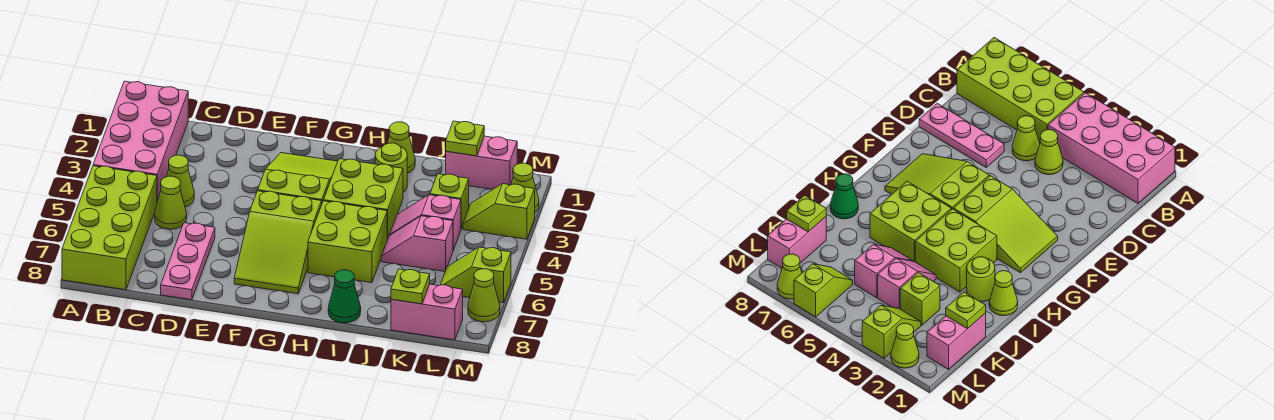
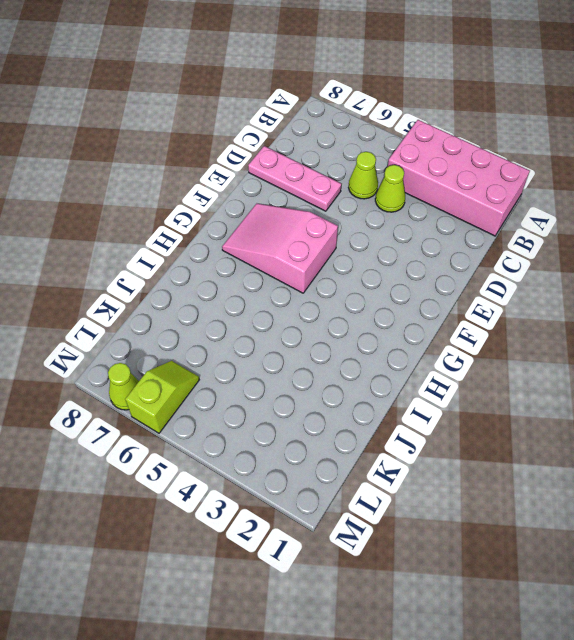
pink slope F5:G7 level 1 top 5 -> lime slope F5:G7 level 1 top 5
none -> lime brick A5:B8 level 1
none -> lime slope F2:G4 level 1 top 4
none -> lime brick H3:I4 level 1

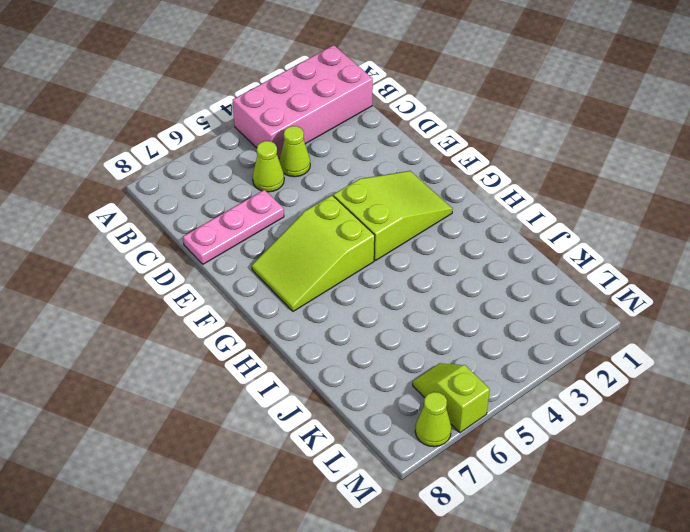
none -> lime brick A5:B8 level 1
none -> lime brick H3:I4 level 1
none -> lime brick H5:I6 level 1

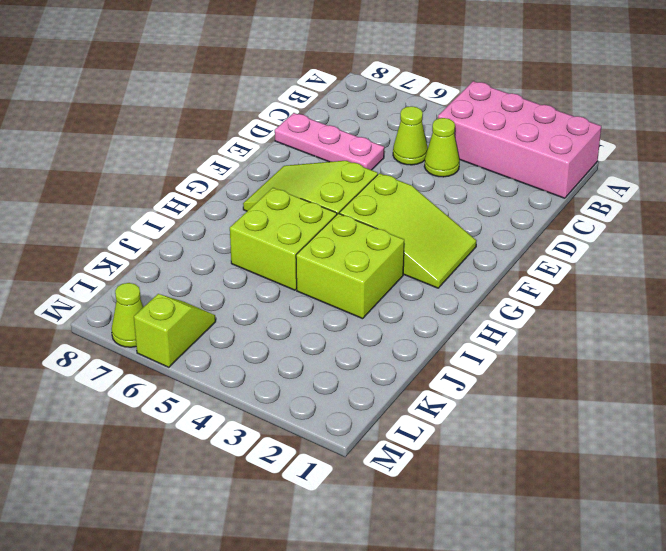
none -> lime brick A5:B8 level 1
none -> lime cone I1 level 1
none -> lime round brick I2 level 1

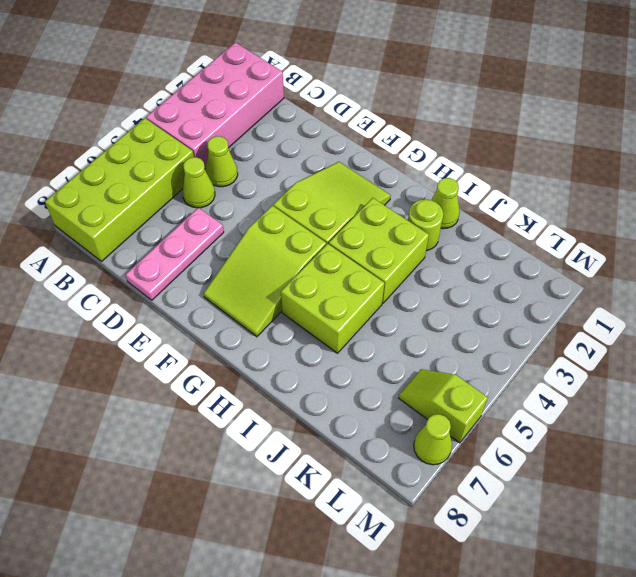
none -> green cone I8 level 1
none -> pink slope J4:K4 level 1 top K
none -> pink slope J5:K5 level 1 top K

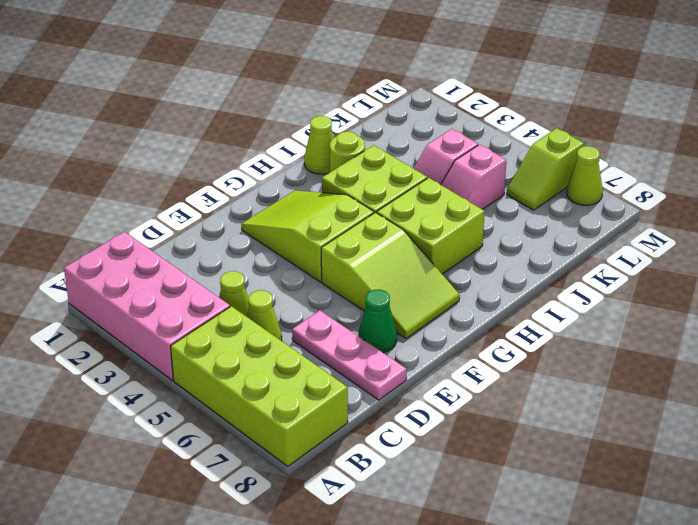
green cone E7 level 1 -> green cone I8 level 1
none -> pink brick K1:L1 level 1
none -> lime brick K3 level 1
none -> pink brick K8:L8 level 1

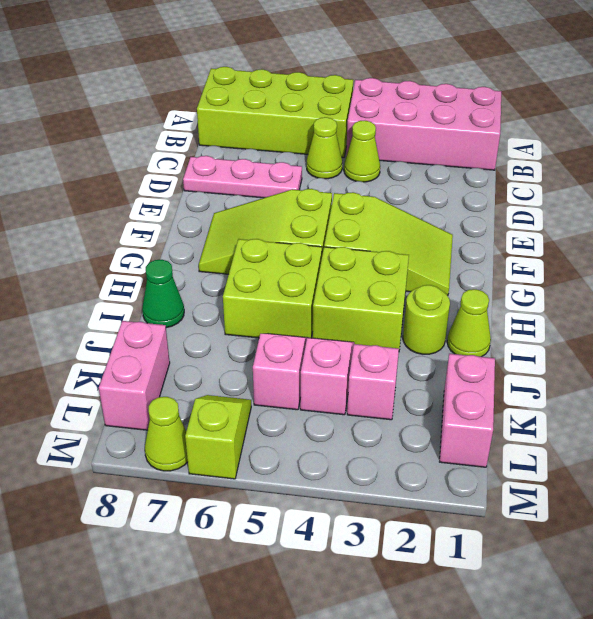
pink brick K3 level 1 -> lime brick K3 level 1
none -> lime slope L3:M3 level 1 top M
none -> lime cone M2 level 1
none -> lime plate K1 level 2

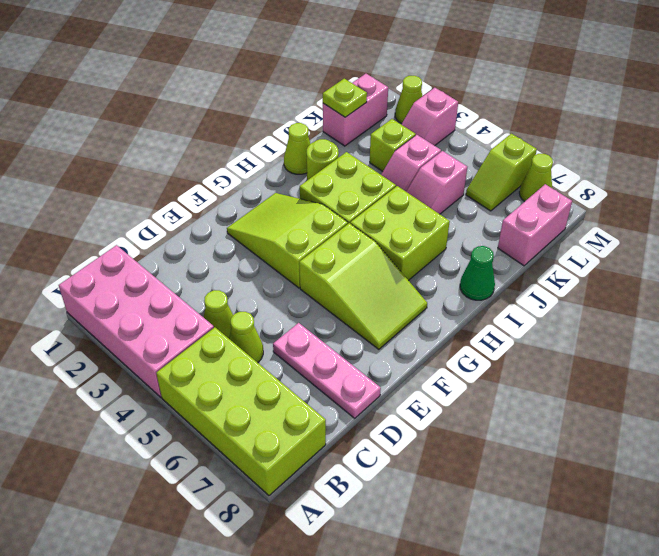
pink slope L3:M3 level 1 top M -> lime slope L3:M3 level 1 top M
none -> lime plate K8 level 2

